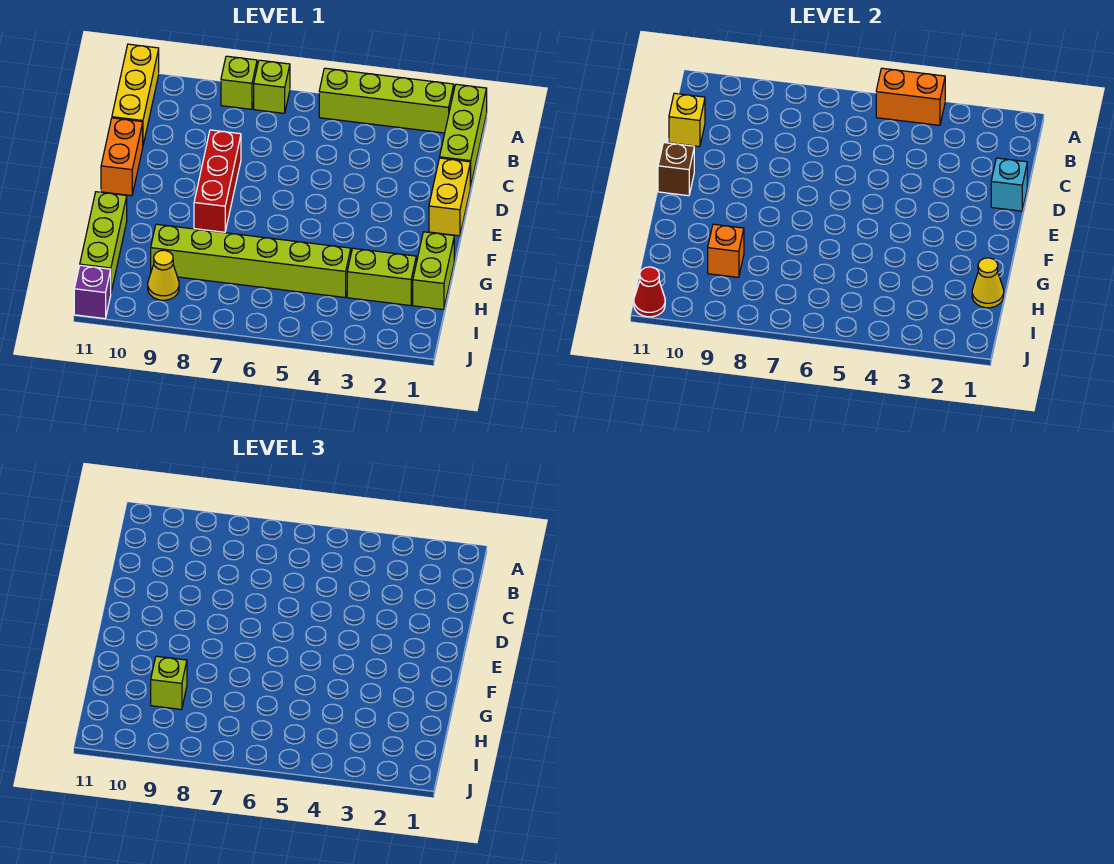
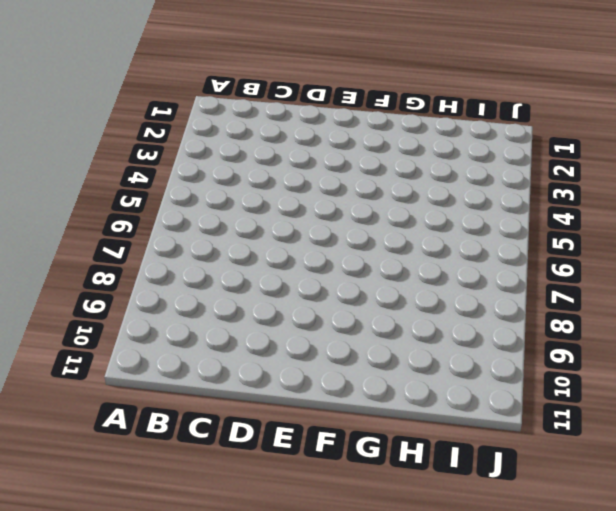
none -> lime brick A1:C1 level 1
none -> lime brick A2:A5 level 1
none -> lime brick A7 level 1

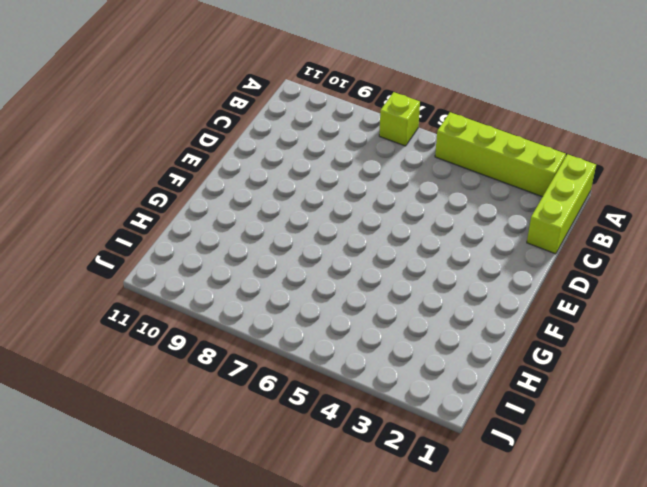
none -> lime brick A8 level 1
none -> yellow brick A11:C11 level 1
none -> yellow brick D1:E1 level 1

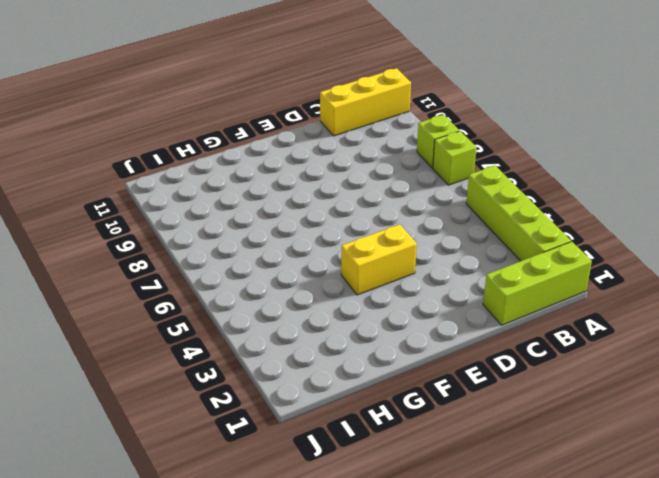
yellow brick E4:F4 level 1 -> yellow brick D1:E1 level 1
none -> red brick D8:F8 level 1
none -> orange brick D11:E11 level 1
none -> lime brick G1:H1 level 1

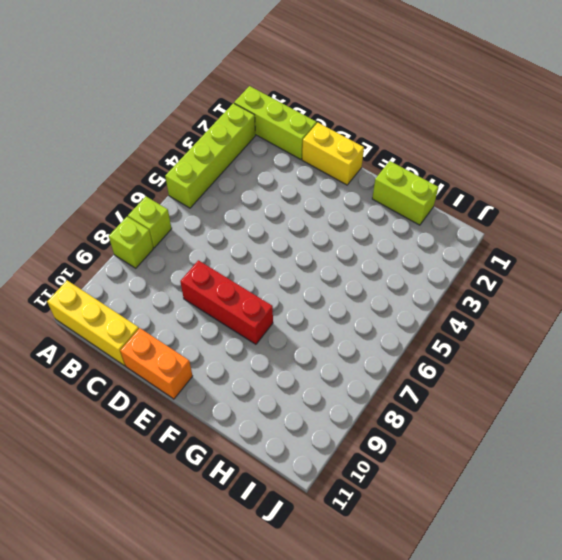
none -> lime brick G11:I11 level 1
none -> lime brick H2:H3 level 1
none -> lime brick H4:H9 level 1

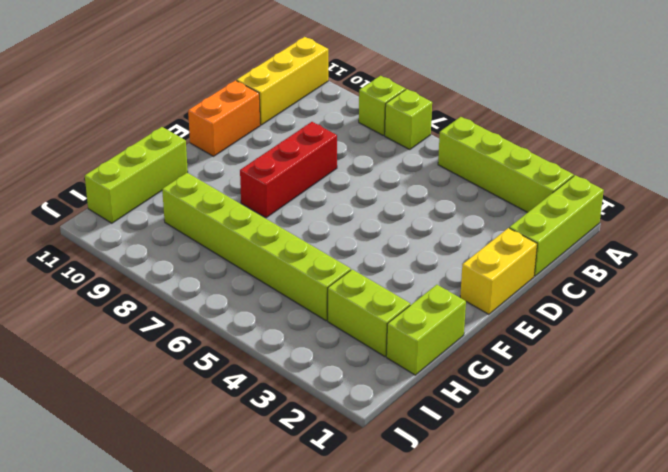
none -> yellow cone I9 level 1
none -> purple brick J11 level 1
none -> orange brick A4:A5 level 2

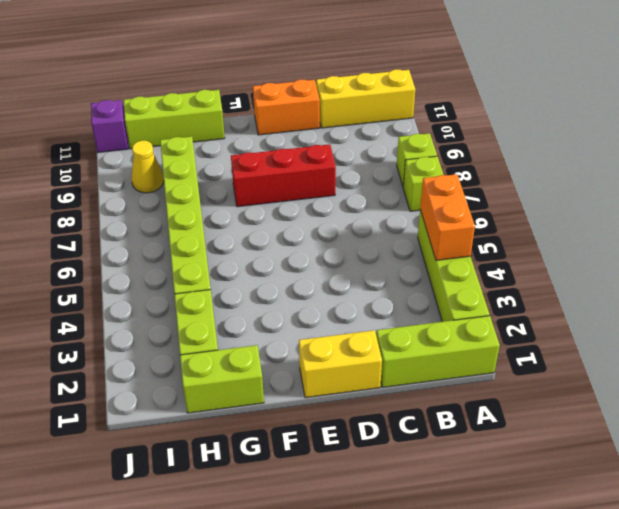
none -> yellow brick C11 level 2
none -> cyan brick D1 level 2
none -> brown brick E11 level 2

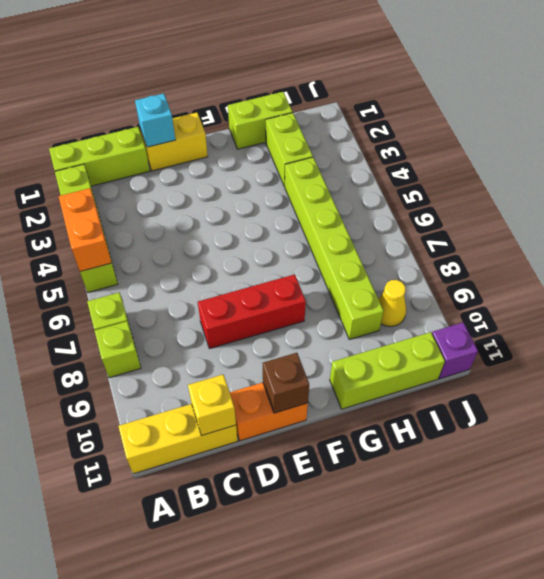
none -> yellow cone H1 level 2
none -> orange brick H9 level 2
none -> red cone J11 level 2

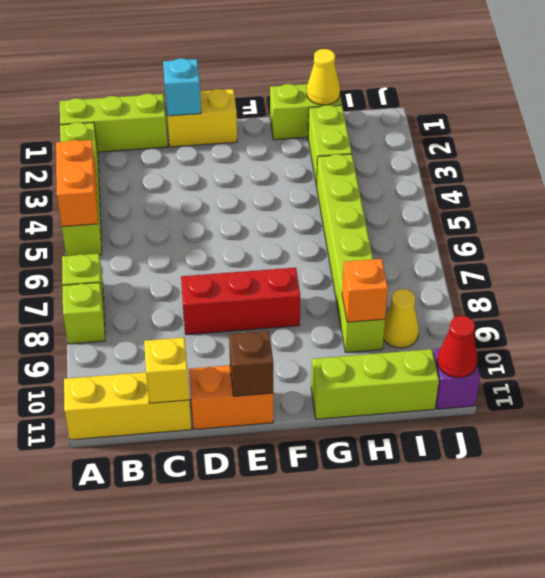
none -> lime brick H9 level 3

